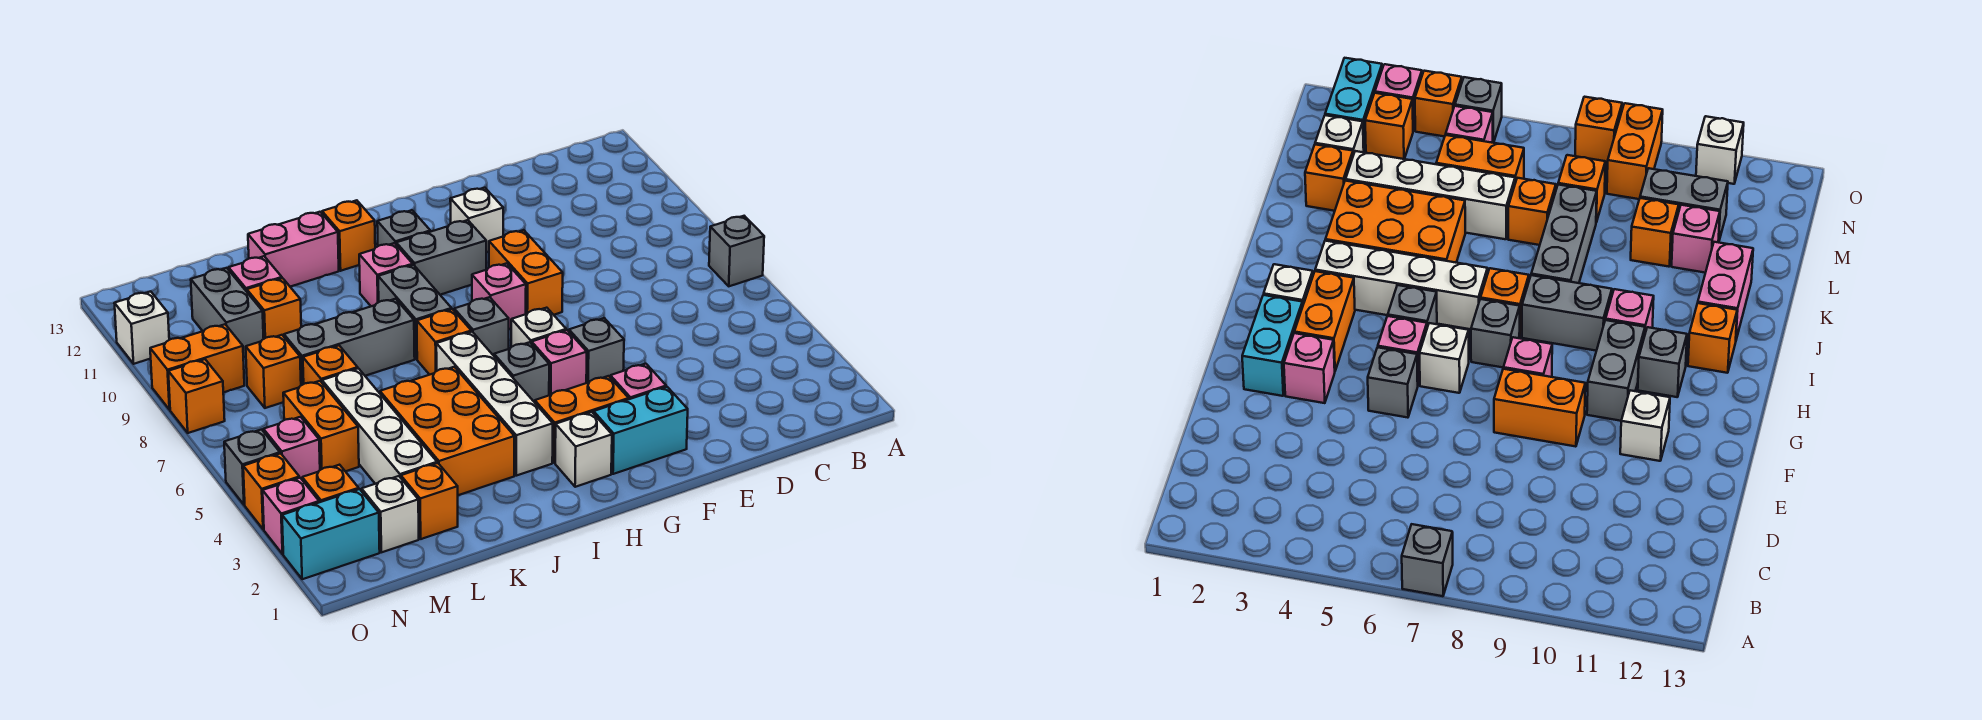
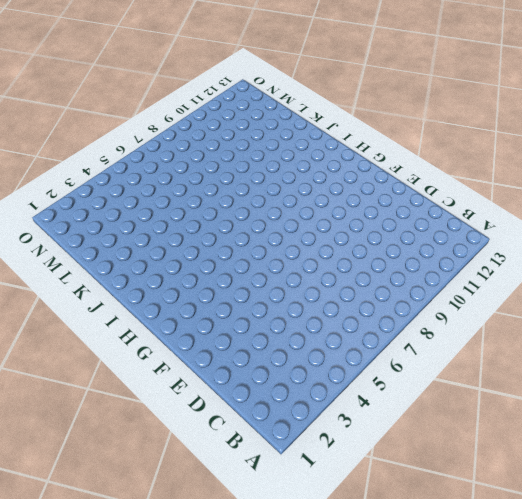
none -> grey brick A7 level 1
none -> cyan brick F2:G2 level 1
none -> pink brick F3 level 1
none -> grey brick F5 level 1

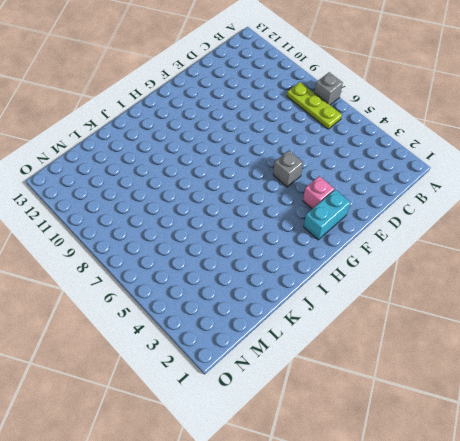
lime plate B6:B8 level 1 -> none
none -> orange brick F8:F9 level 1
none -> white brick F11 level 1
none -> orange brick G3:H3 level 1
none -> pink brick G5 level 1

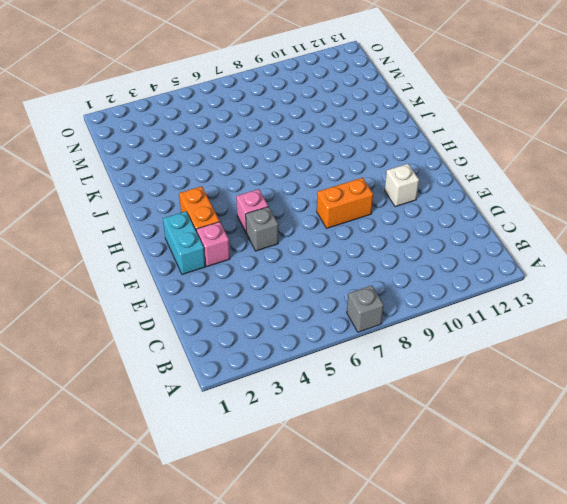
none -> white brick G6 level 1
none -> pink brick G8 level 1
none -> grey brick G10:H10 level 1
none -> white brick H2 level 1

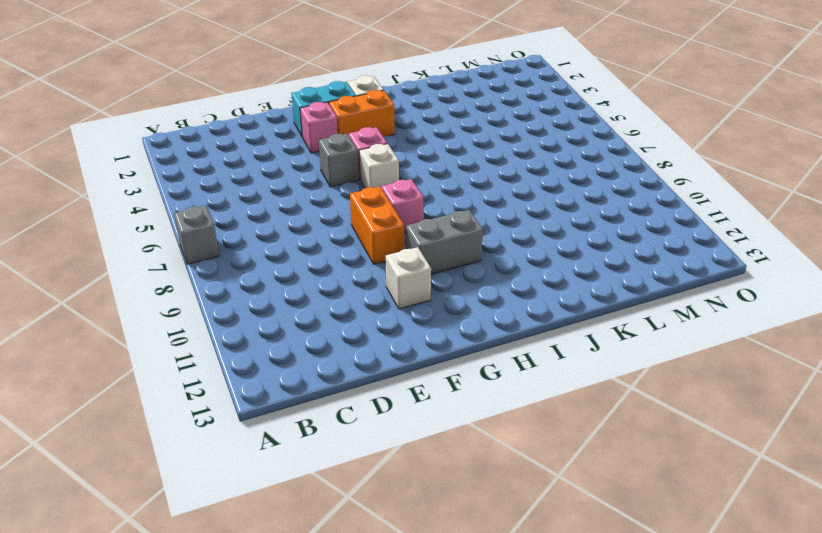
none -> grey brick H5 level 1
none -> grey brick H7 level 1
none -> grey brick H11 level 1
none -> white brick I3:I6 level 1

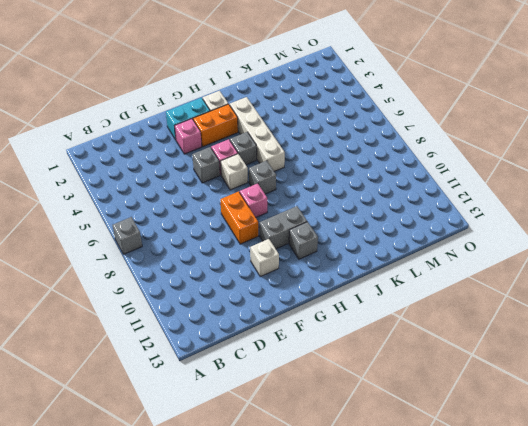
none -> orange brick I7 level 1
none -> grey brick I8:I9 level 1
none -> pink brick I10 level 1
none -> orange brick I12 level 1

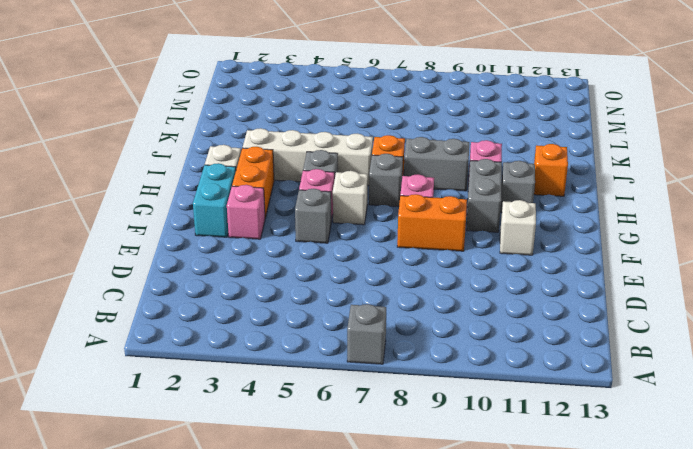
none -> orange brick J3:K5 level 1
none -> grey brick J8:L8 level 1
none -> pink brick J12:K12 level 1
none -> orange brick L2 level 1

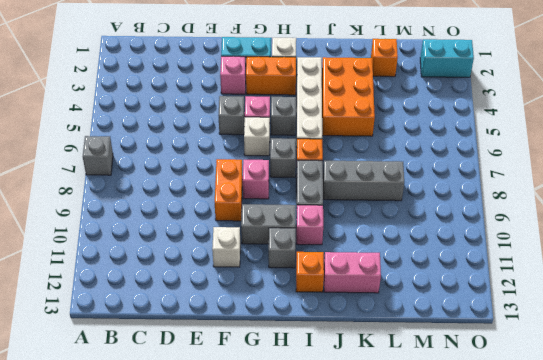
none -> white brick L3:L6 level 1
none -> orange brick L7 level 1
none -> orange brick L10 level 1
none -> pink brick L11 level 1

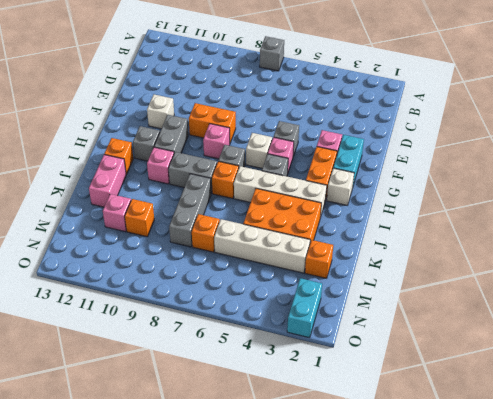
none -> white brick M2 level 1
none -> orange brick M5:M6 level 1
none -> orange brick M8 level 1
none -> grey brick M10:M11 level 1

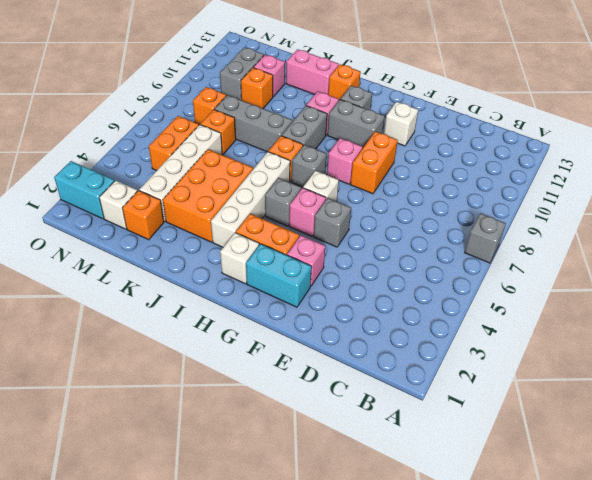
none -> orange brick N3 level 1
none -> pink brick N5 level 1
none -> orange brick N9:O9 level 1
none -> pink brick O3 level 1

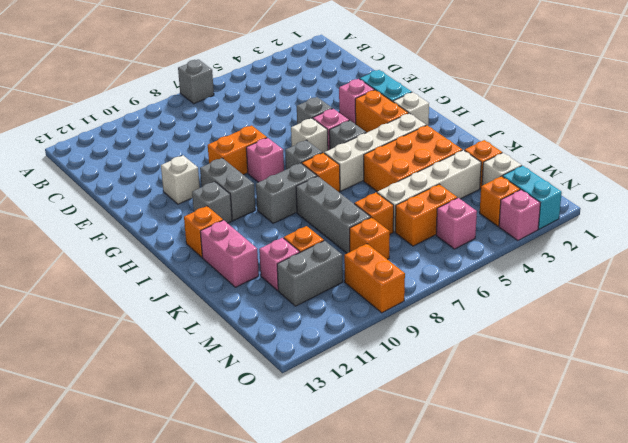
none -> pink brick I10 level 1
none -> orange brick O4 level 1
none -> grey brick O5 level 1
none -> orange brick O8 level 1

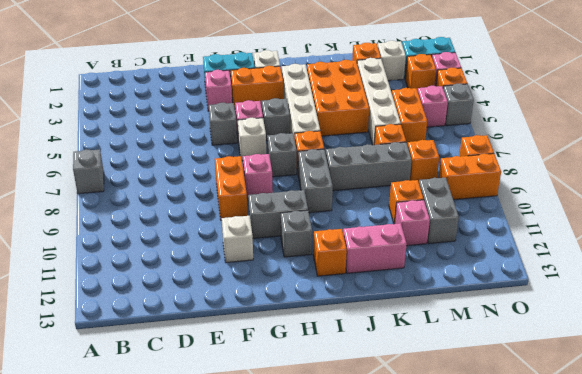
none -> pink brick I10 level 1
none -> white brick O11 level 1

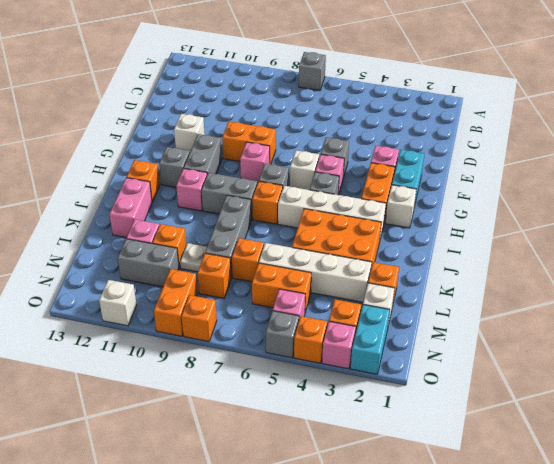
white plate L9 level 1 -> none

